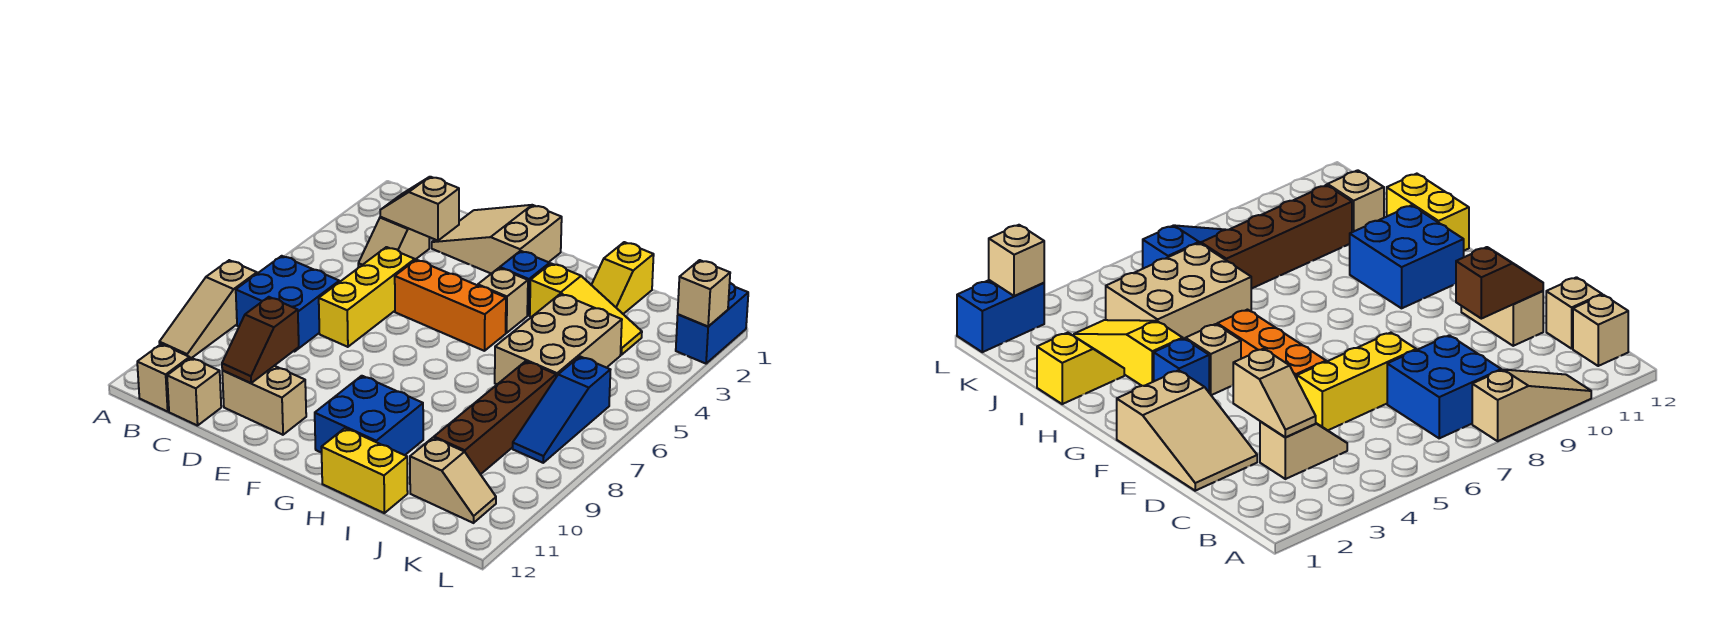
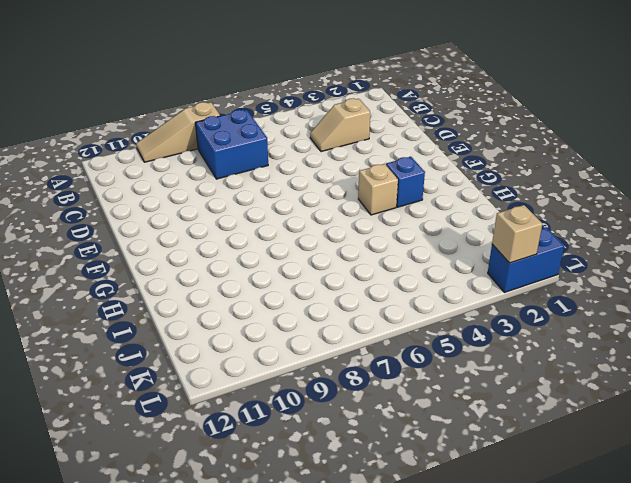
none -> tan brick B12 level 1
none -> tan brick C12 level 1
none -> tan slope D1:F2 level 1 top F

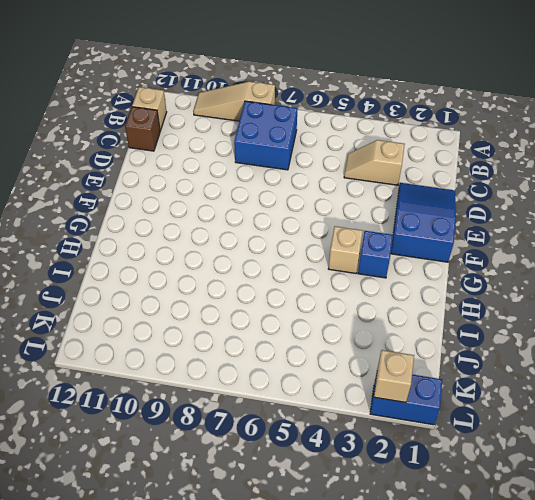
brown brick C12 level 1 -> tan brick C12 level 1
blue slope D1:F2 level 1 top F -> tan slope D1:F2 level 1 top F
none -> yellow brick D5:D7 level 1
none -> tan brick D11:E11 level 1
none -> orange brick E5:G5 level 1

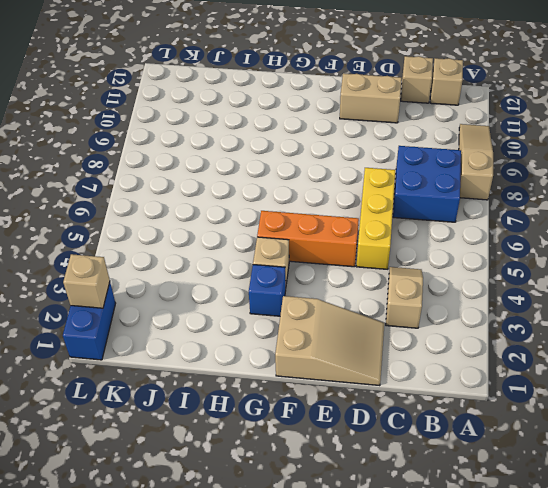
none -> blue brick G10:H11 level 1
none -> yellow slope H3:J3 level 1 top H
none -> yellow brick H12:I12 level 1

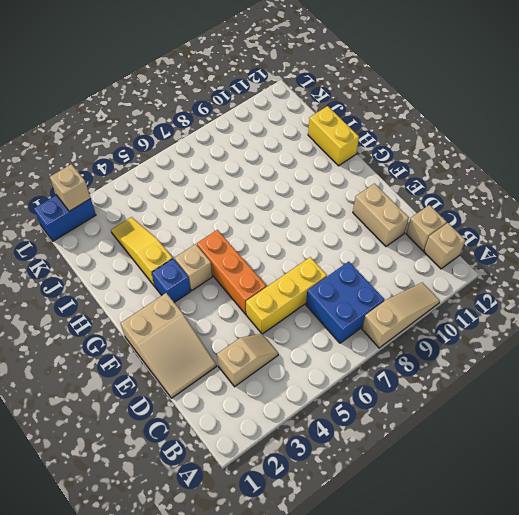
none -> blue brick G10:H11 level 1
none -> yellow slope I1:I2 level 1 top 1
none -> tan brick I4:J6 level 1

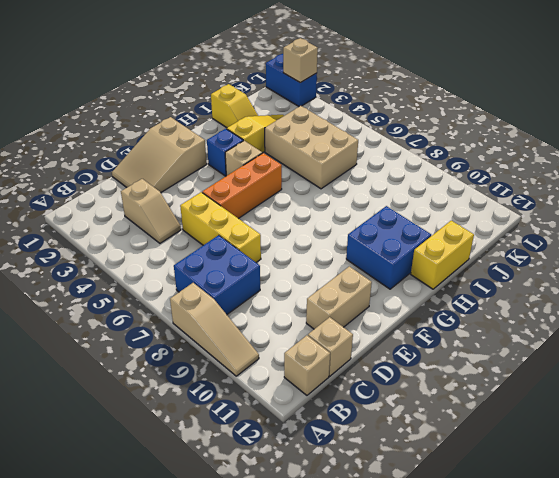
none -> brown brick J7:J10 level 1
none -> tan slope J11:K11 level 1 top J
none -> blue slope K6:K8 level 1 top 6

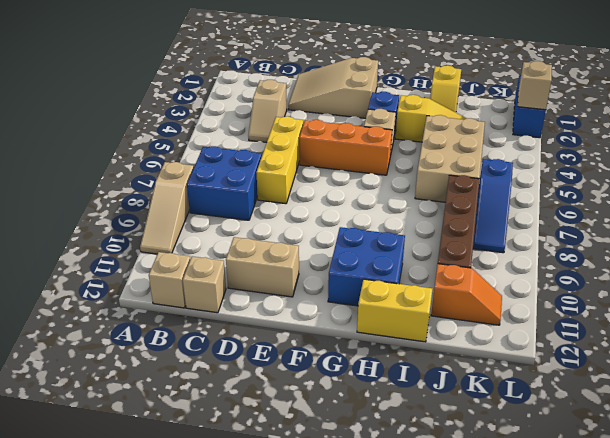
orange slope J11:K11 level 1 top J -> tan slope J11:K11 level 1 top J
none -> tan slope C3:D3 level 2 top D
none -> brown slope D10:D11 level 2 top 10

